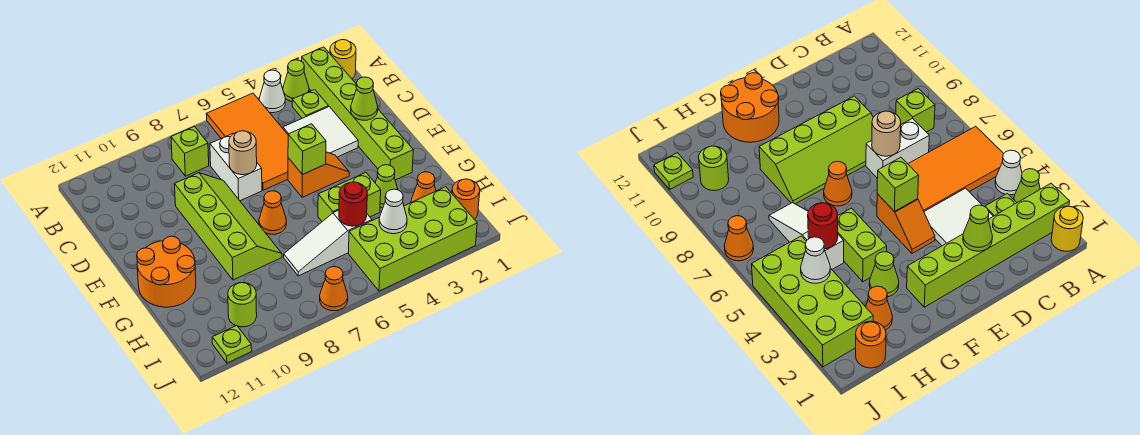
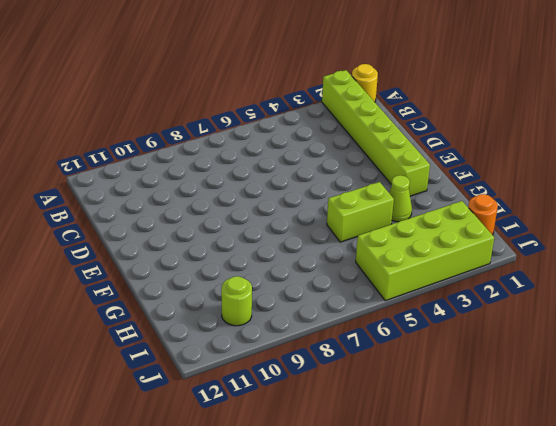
none -> lime cone A3 level 1
none -> white cone A4 level 1
none -> orange tile A5:D6 level 1

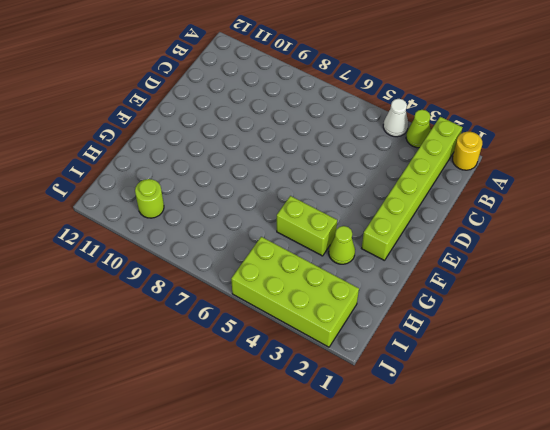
none -> orange tile A5:D6 level 1
none -> lime plate B3 level 1
none -> lime brick B8 level 1

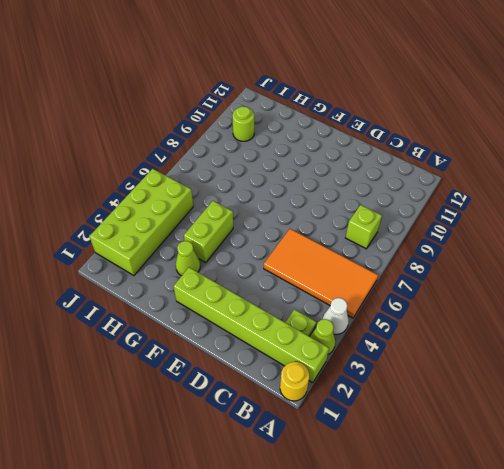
none -> white tile C3:D4 level 1
none -> white brick C7:D7 level 1
none -> lime slope D8:G9 level 1 top 9

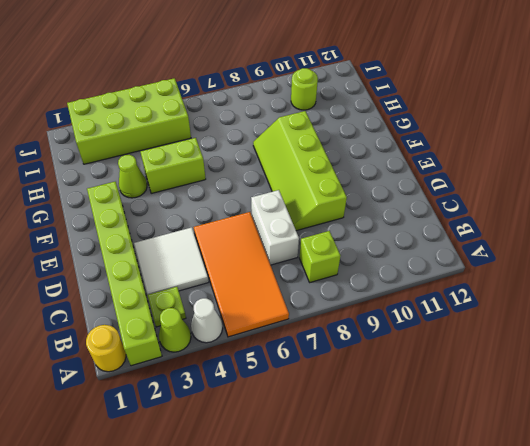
none -> orange slope E4:E5 level 1 top 5
none -> orange cone F7 level 1
none -> orange round brick F11:G12 level 1

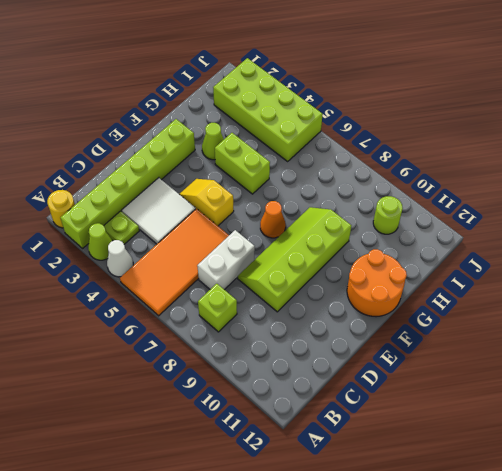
yellow slope E4:E5 level 1 top 5 -> orange slope E4:E5 level 1 top 5
none -> orange cone H2 level 1
none -> white slope H5:H7 level 1 top 5
none -> orange round brick I1 level 1

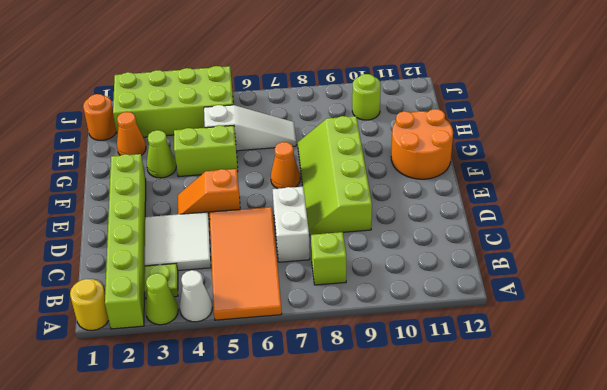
none -> orange cone J7 level 1
none -> lime plate J11 level 1
none -> lime cone D2 level 2

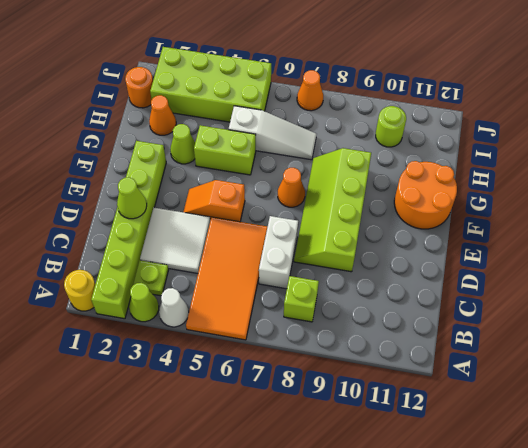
none -> lime plate J11 level 1
none -> tan round brick D7 level 2
none -> lime brick E5 level 2

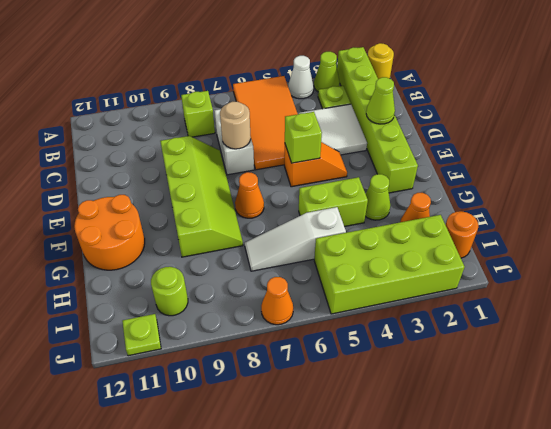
none -> red round brick H5 level 2
none -> white cone I4 level 2

